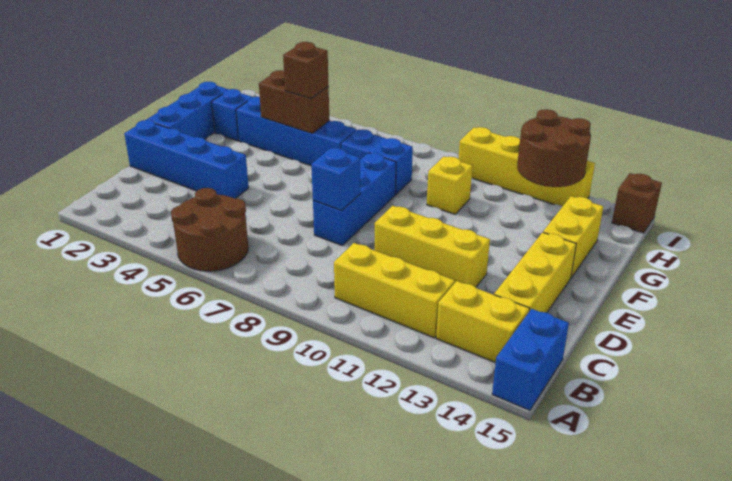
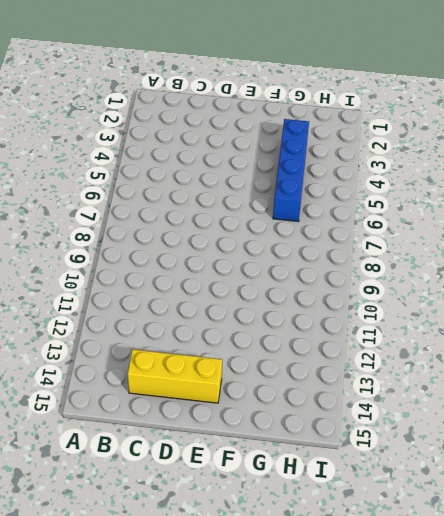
none -> brown round brick A5:B6 level 1
none -> blue brick A15:B15 level 1
none -> yellow brick B10:B12 level 1

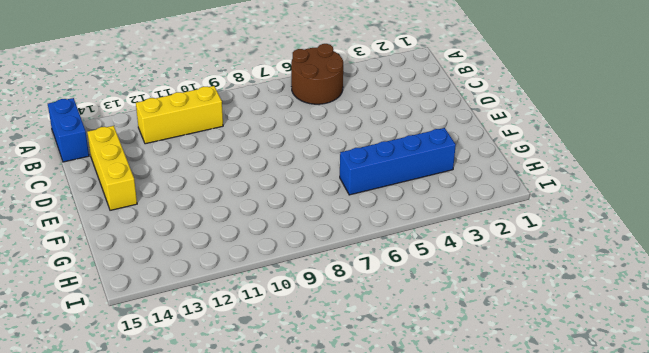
none -> yellow brick B13:B14 level 1
none -> blue brick D1:D4 level 1
none -> blue brick D8:F8 level 1

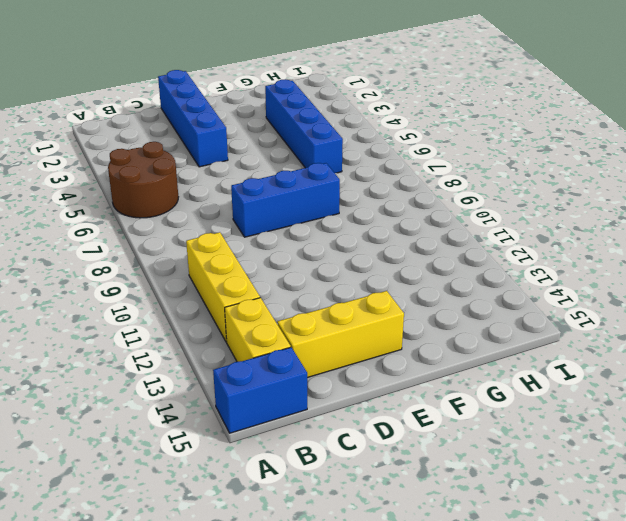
none -> yellow brick D10:D12 level 1
none -> blue brick E1:G1 level 1
none -> yellow brick F14:G14 level 1

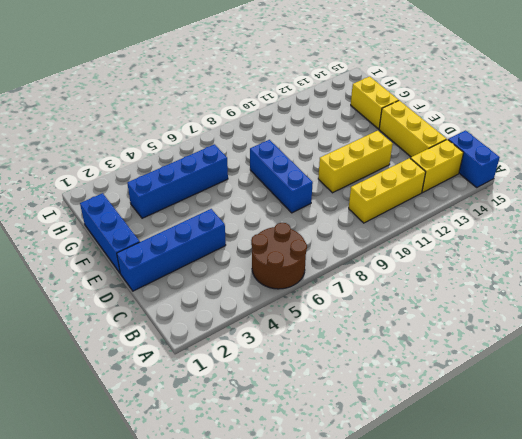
none -> blue brick G2 level 1
none -> blue brick G7:G8 level 1
none -> yellow brick G10 level 1

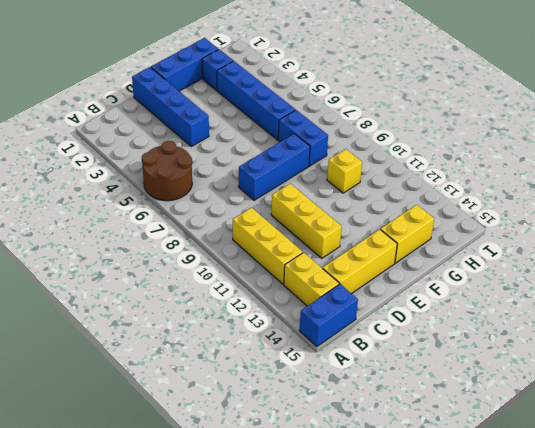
none -> yellow brick I10:I13 level 1
none -> brown brick I15 level 1
none -> blue brick D8 level 2

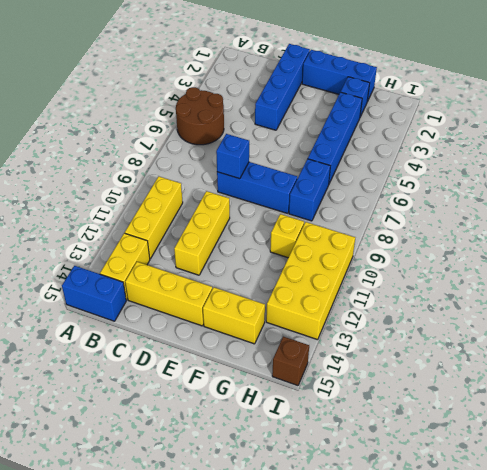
yellow brick H10:I13 level 1 -> yellow brick I10:I13 level 1
none -> brown brick G4:G5 level 2
none -> brown round brick H12:I13 level 2
none -> brown brick G5 level 3

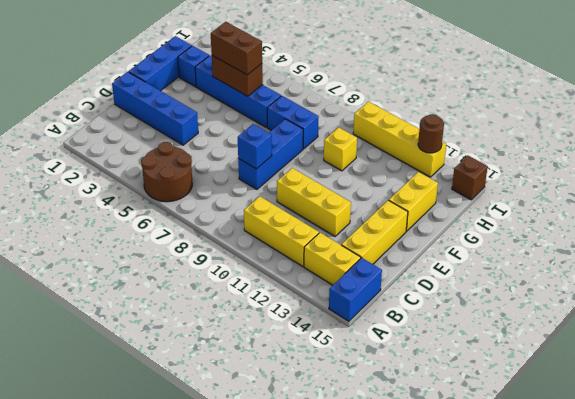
brown brick G4:G5 level 3 -> brown brick G5 level 3
brown round brick I13 level 2 -> brown round brick H12:I13 level 2

